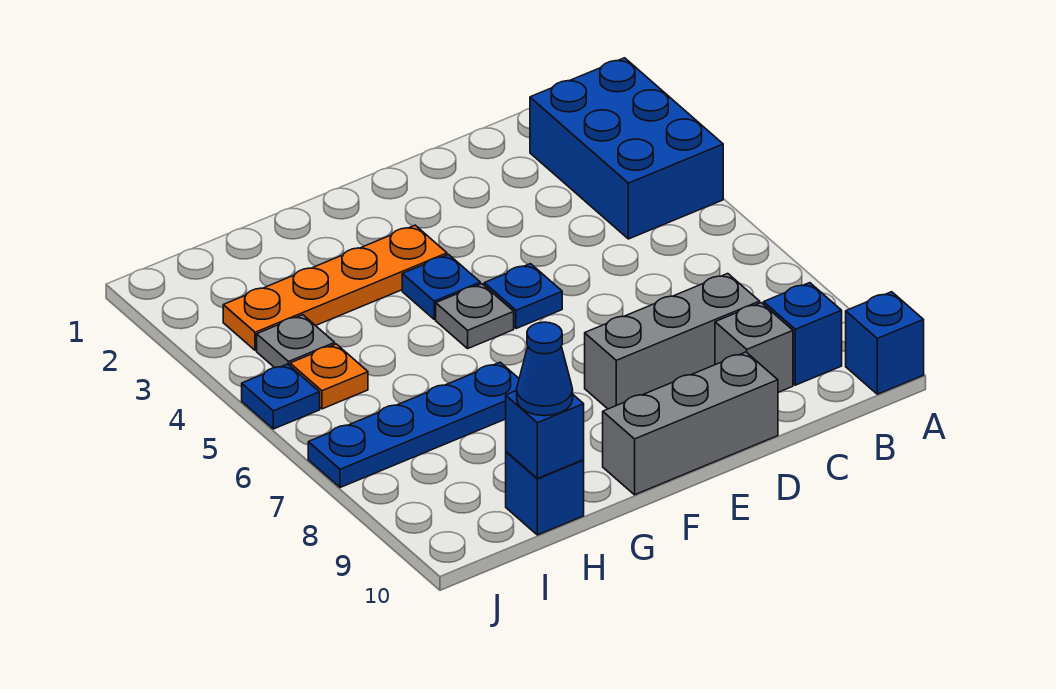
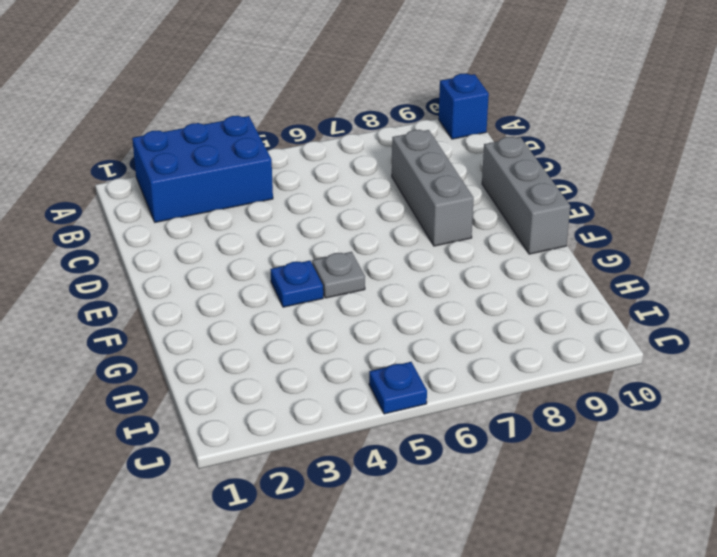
none -> blue brick B9 level 1
none -> grey brick C9 level 1
none -> blue plate E5 level 1

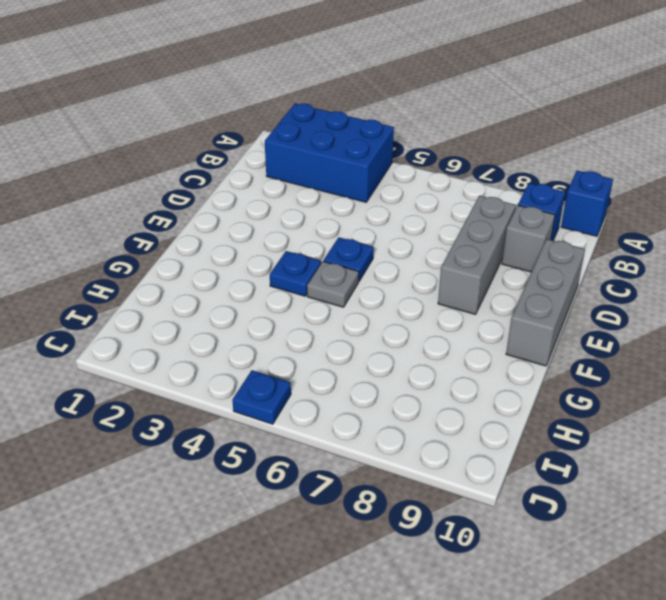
none -> orange plate F3:I3 level 1
none -> blue plate G7:J7 level 1
none -> blue brick H10 level 1

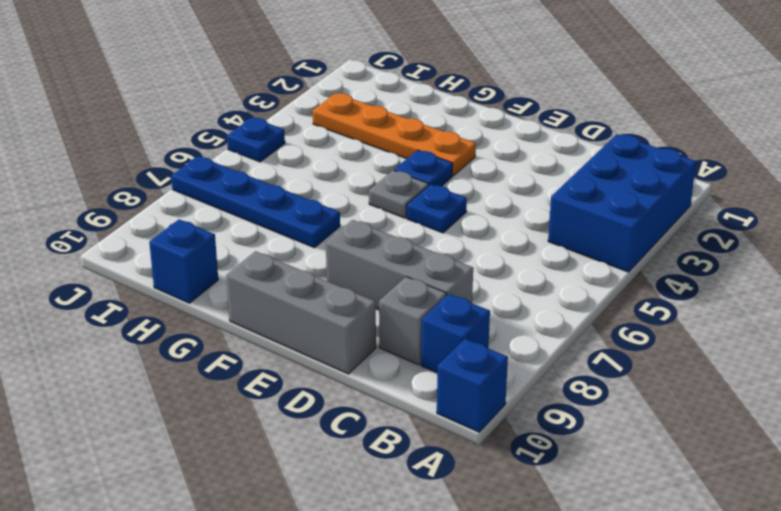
none -> grey plate I4 level 1
none -> orange plate I5 level 1
none -> blue brick H10 level 2

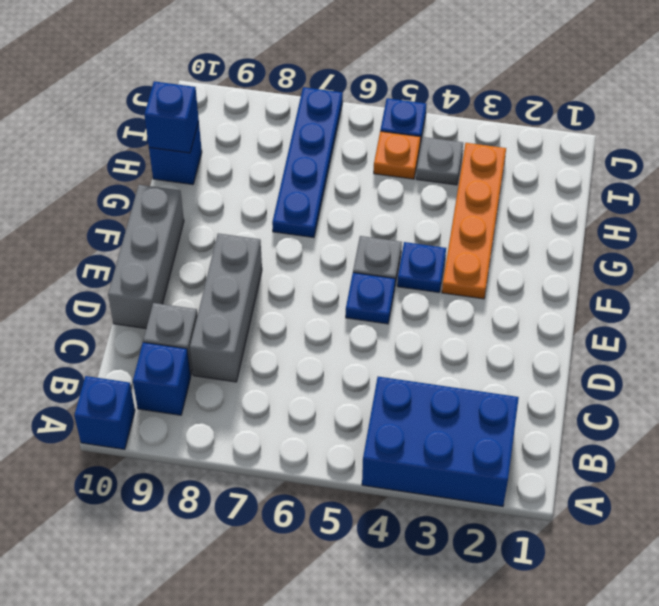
none -> blue cone H10 level 3

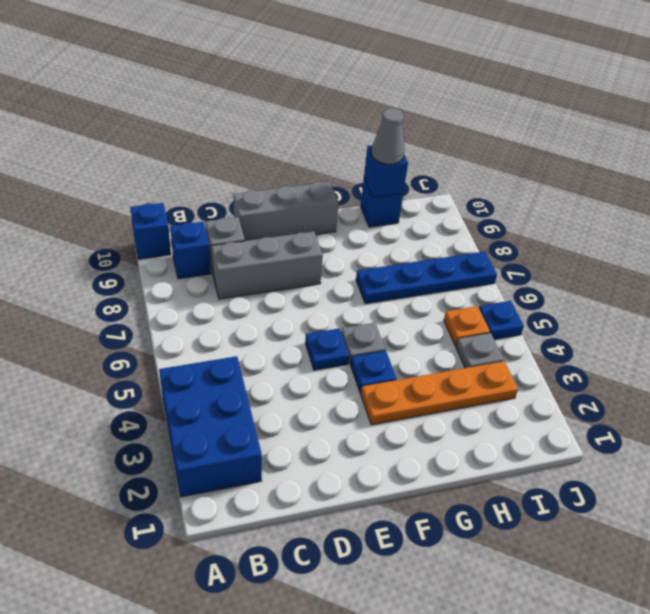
grey cone H10 level 3 -> blue cone H10 level 3

